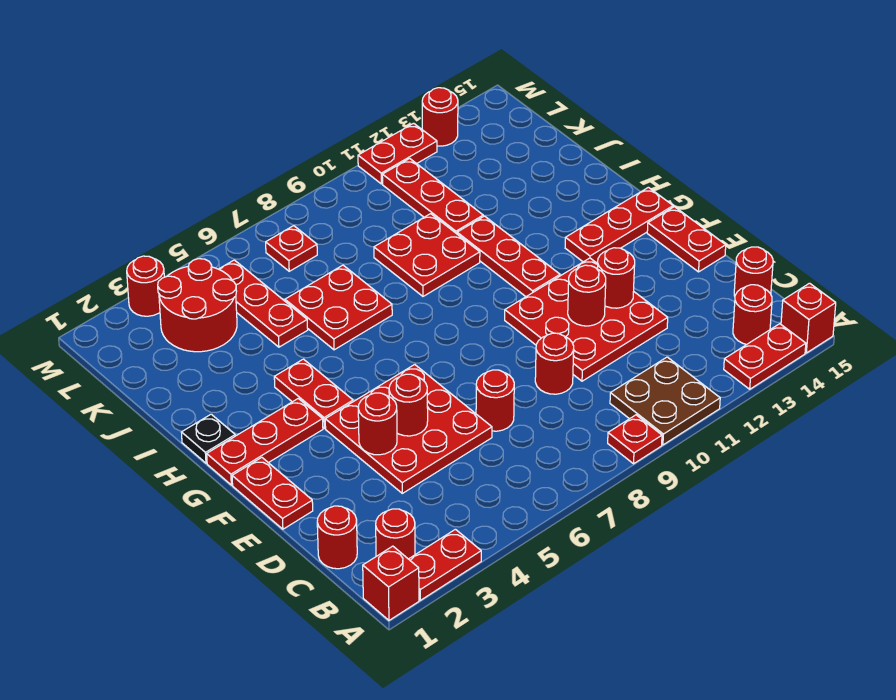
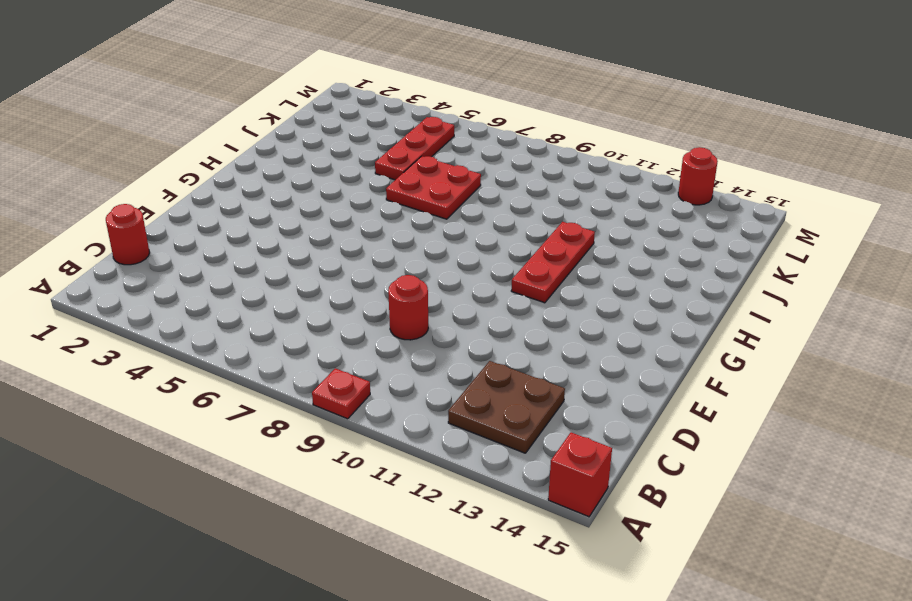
brown plate B12:C13 level 1 -> brown plate A10:B11 level 1
none -> red brick A1 level 1
none -> red plate A2:A3 level 1
none -> red plate A13:A14 level 1
none -> red round brick B2 level 1

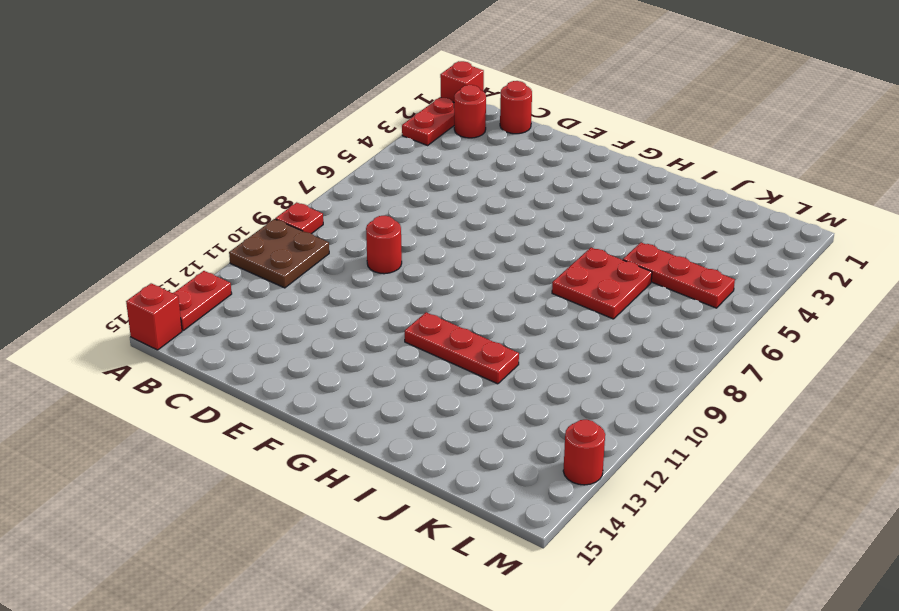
none -> red round brick B14 level 1
none -> red round brick C15 level 1
none -> red plate D4:F6 level 1
none -> red round brick D7 level 1

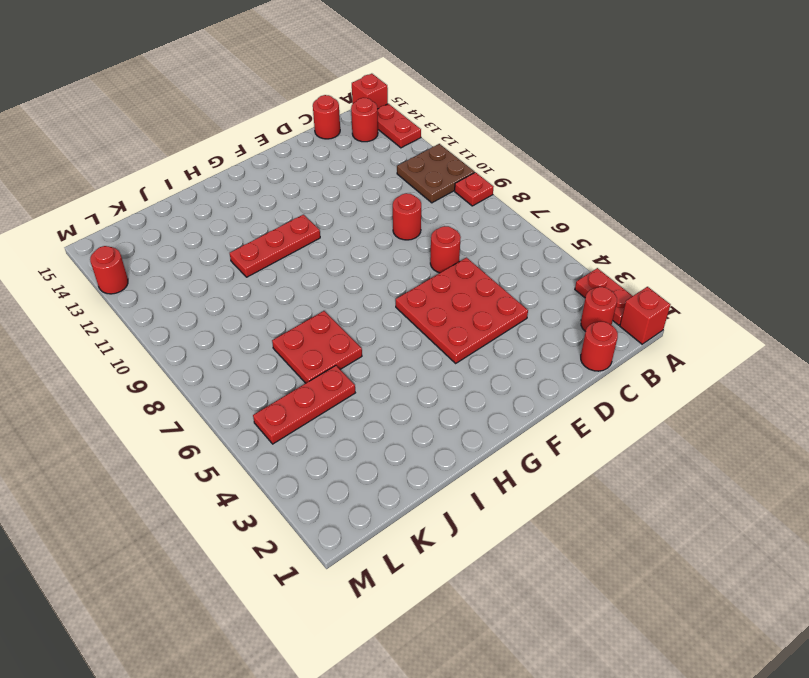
none -> red plate D10:F12 level 1
none -> red plate E1:F1 level 1
none -> red plate E15:F15 level 1
none -> red plate G1:G3 level 1

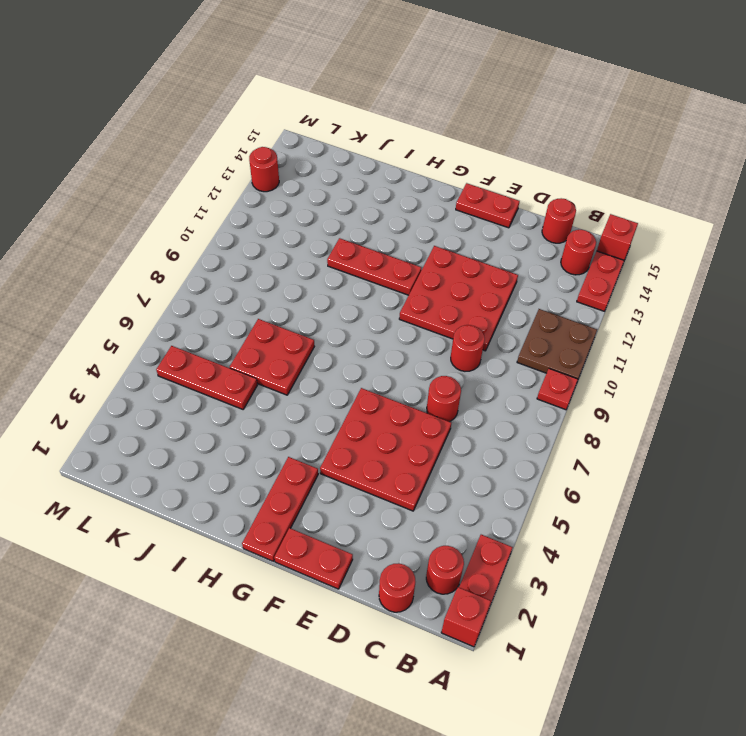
none -> red plate G4:H4 level 1
none -> red plate G13:G15 level 1
none -> black plate H1 level 1
none -> red plate I9:J10 level 1

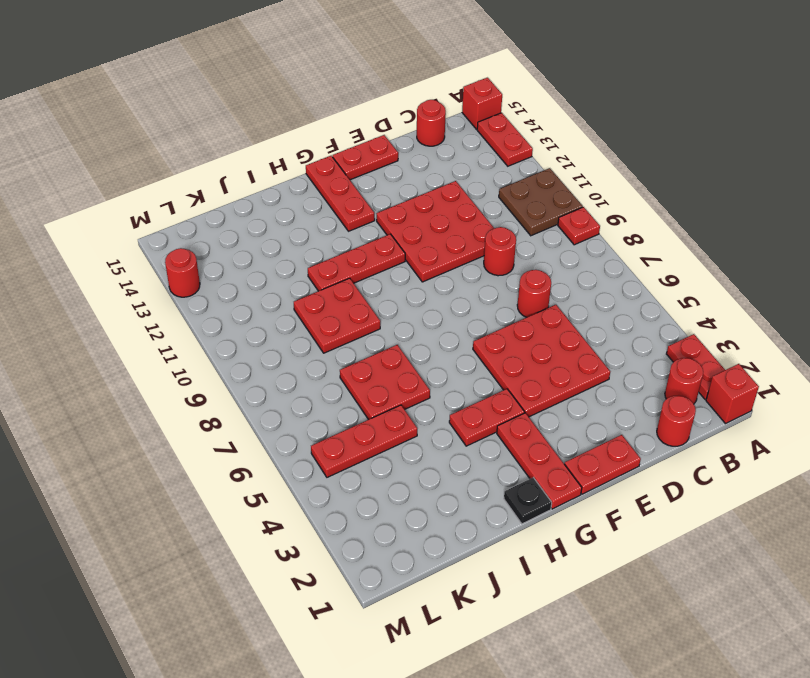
none -> red round brick B14 level 1
none -> red plate J11:L11 level 1
none -> red round brick K3:L4 level 1
none -> red plate L7 level 1

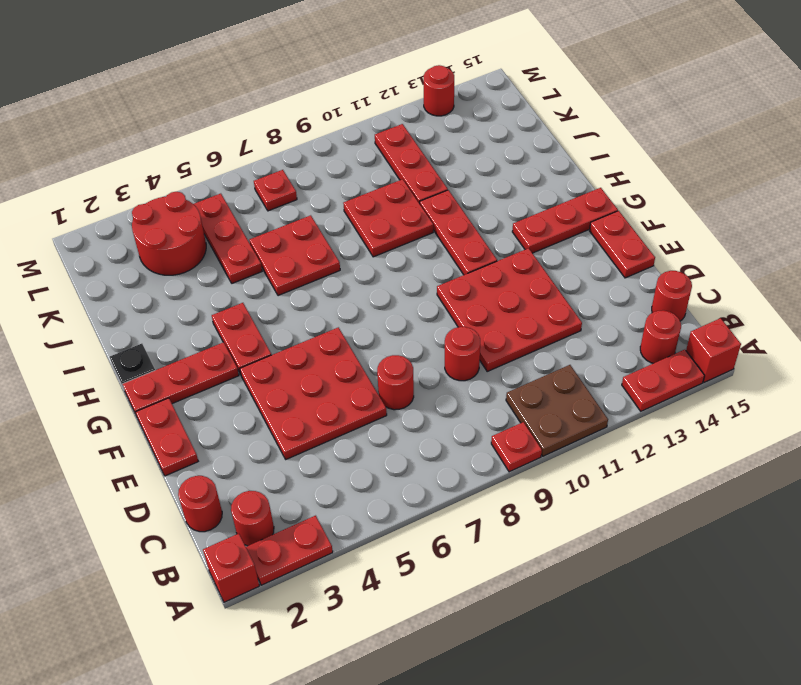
none -> red round brick M3 level 1
none -> red plate M11:M12 level 1
none -> red round brick E4 level 2
none -> red round brick E5 level 2

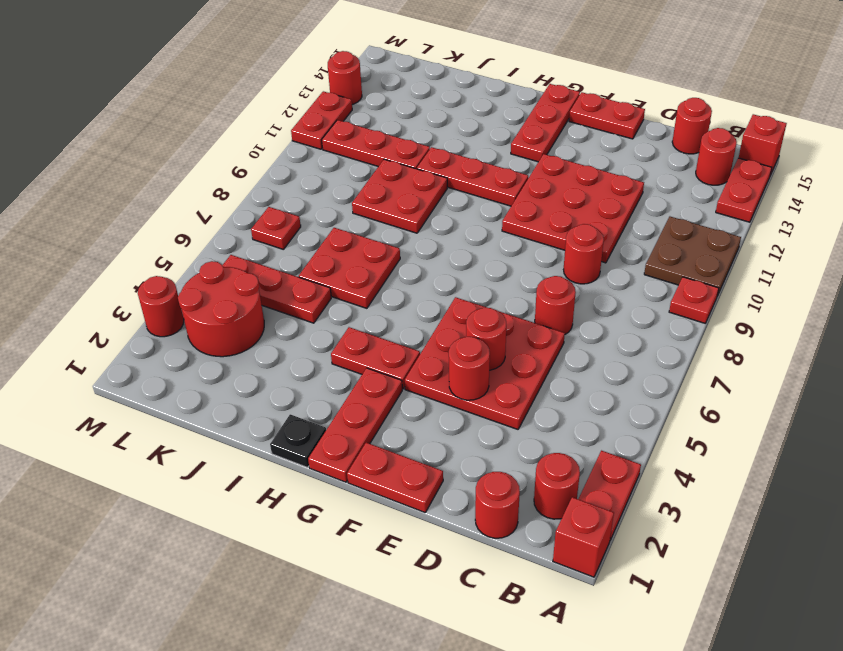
none -> red round brick E11 level 2
none -> red round brick E12 level 2

